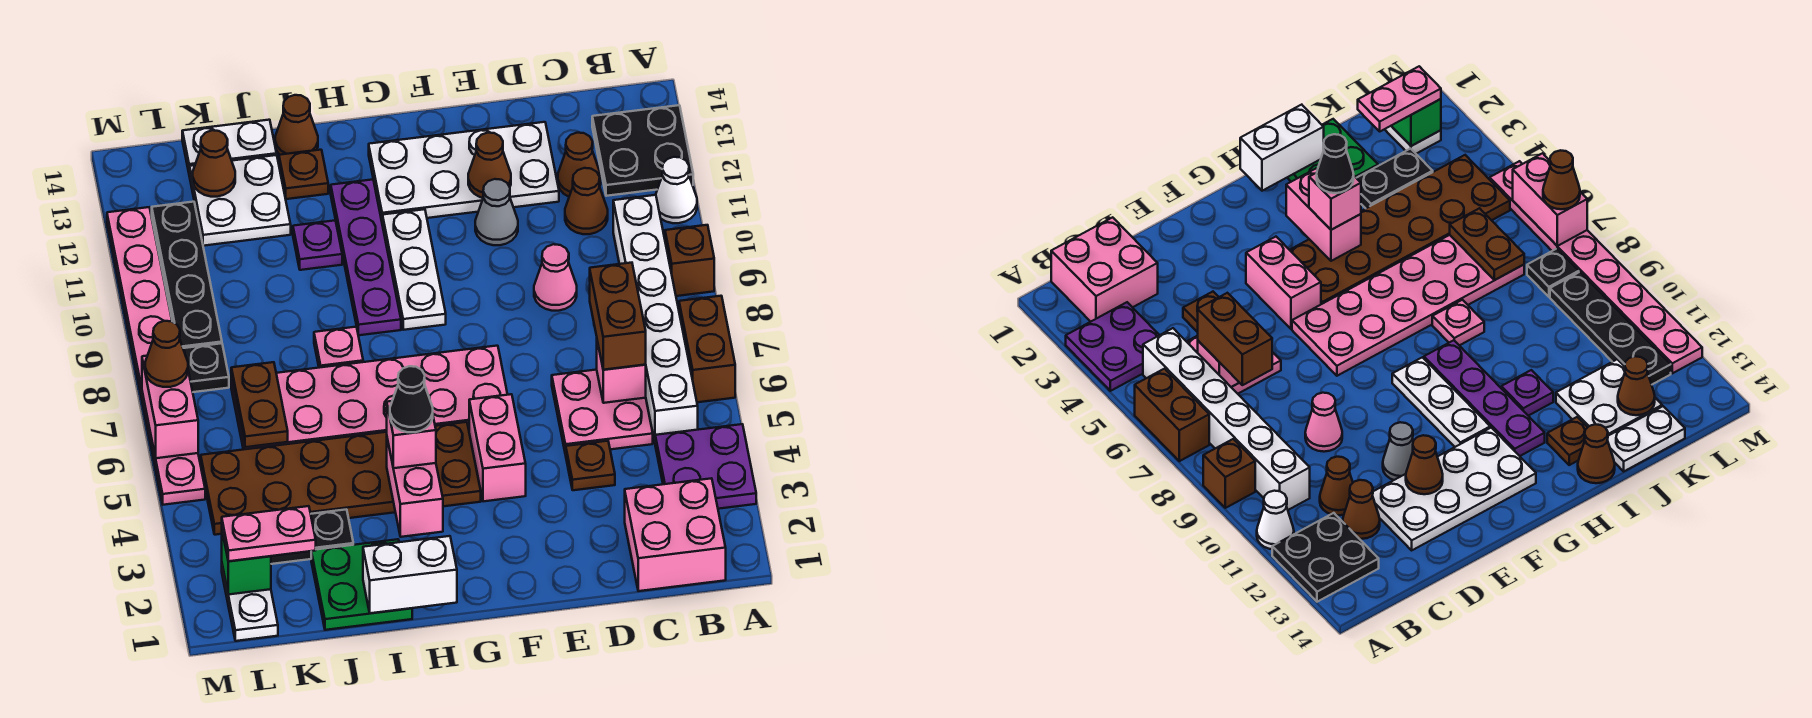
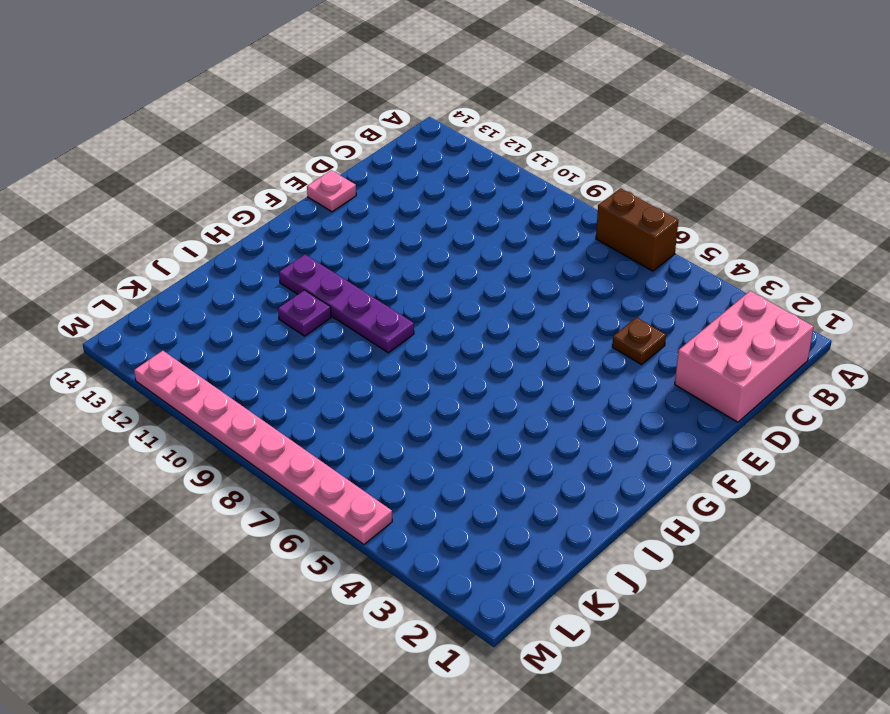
pink brick B1:D2 level 1 -> pink brick B1:C2 level 1
pink plate E14 level 1 -> pink plate I8 level 1
none -> purple plate A3:B4 level 1
none -> brown brick A9 level 1
none -> white cone A11 level 1
none -> black plate A12:B13 level 1

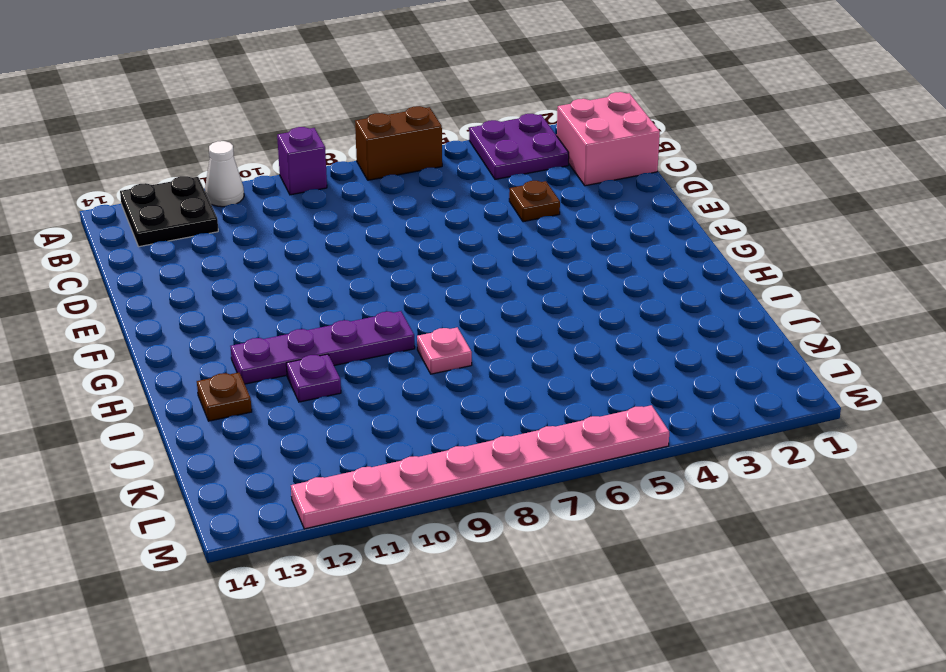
purple brick A9 level 1 -> brown brick A9 level 1
none -> white brick B5:B10 level 1
none -> pink plate C5:D6 level 1
none -> brown cone C11 level 1
none -> brown cone C12 level 1

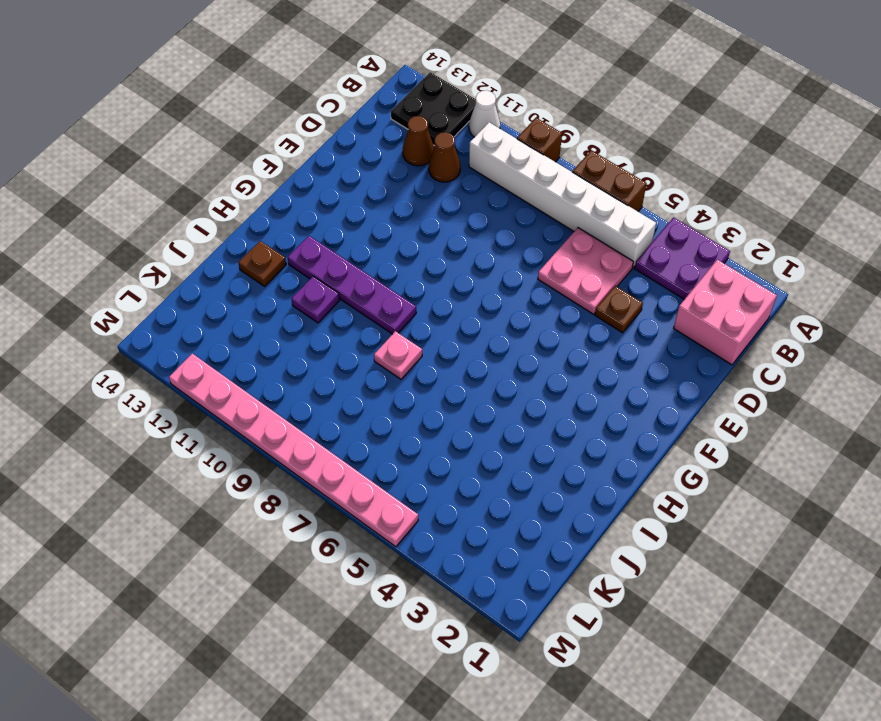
none -> pink cone D9 level 1
none -> white plate D12:G13 level 1
none -> grey cone E11 level 1
none -> pink brick F4:F5 level 1

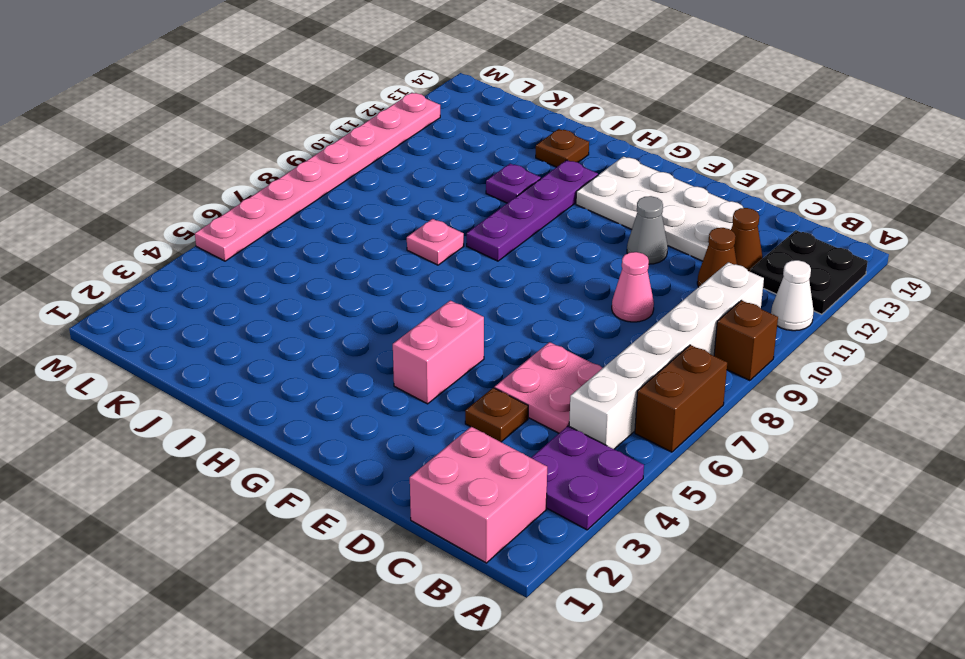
none -> pink plate F6:K7 level 1
none -> brown plate G4:L5 level 1
none -> white plate G9:G11 level 1
none -> green plate I1:J2 level 1

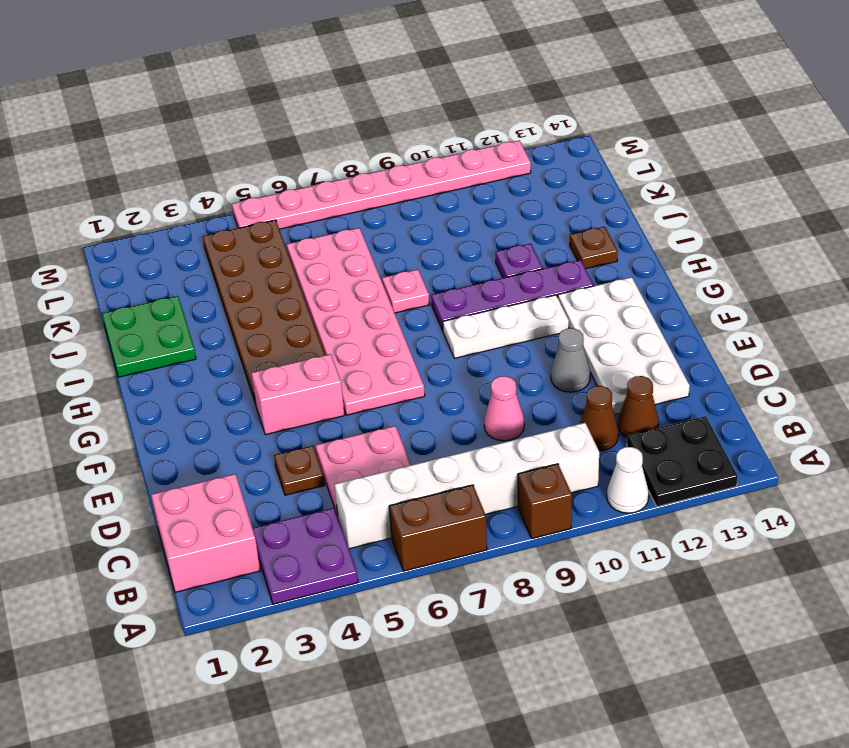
none -> brown cone I14 level 1
none -> black plate J3:K3 level 1
none -> white plate J12:K13 level 1
none -> white plate J14:K14 level 1

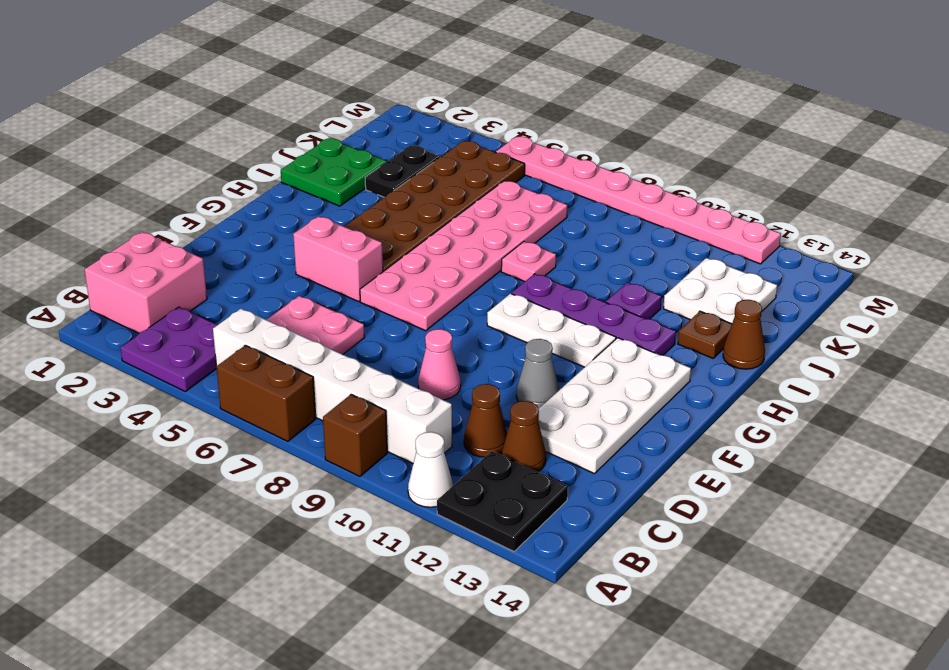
none -> brown plate D4 level 1
none -> white plate J14:K14 level 1
none -> white plate L1:L2 level 1
none -> black plate L8 level 1

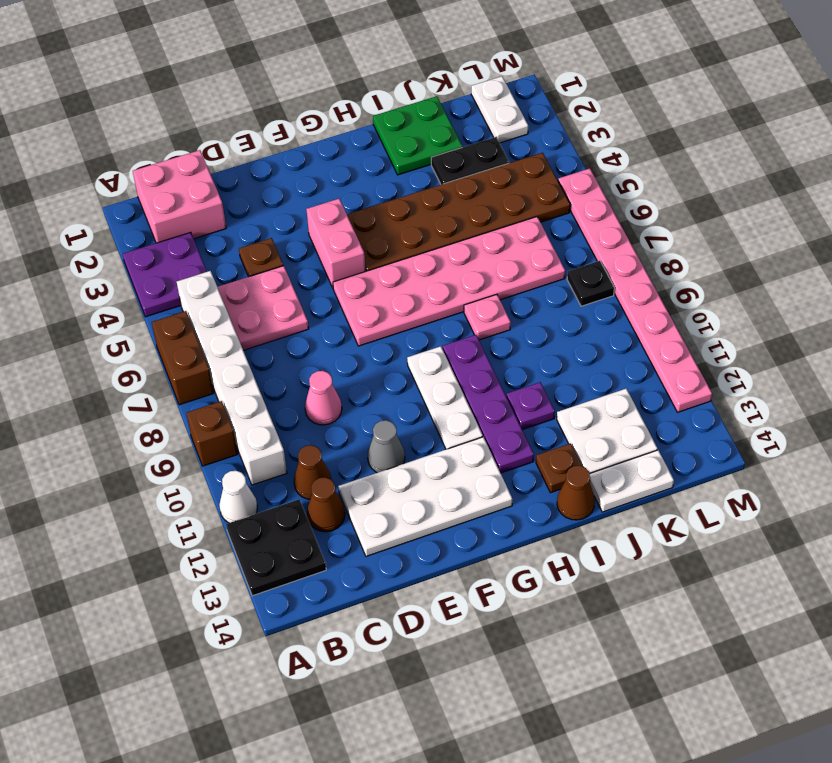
none -> black plate L9:L12 level 1
none -> pink brick C6 level 2
none -> brown cone E12 level 2
none -> white brick H1:I1 level 2

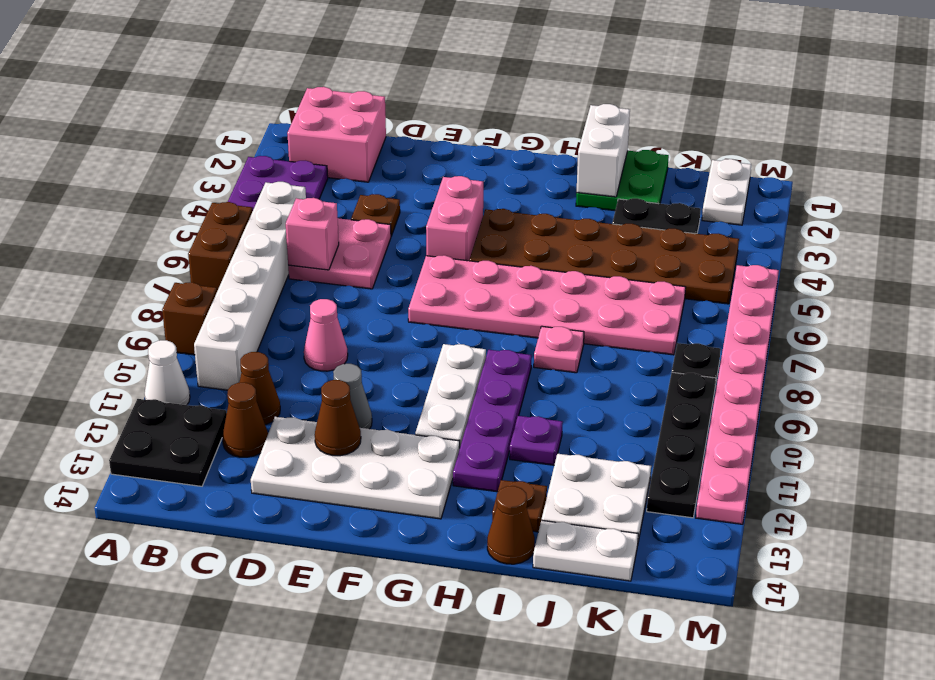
white brick I1:I2 level 2 -> white brick H1:I1 level 2
none -> pink brick H3:H4 level 2
none -> brown plate K6:K7 level 2
none -> brown cone K13 level 2
none -> green brick L2 level 2

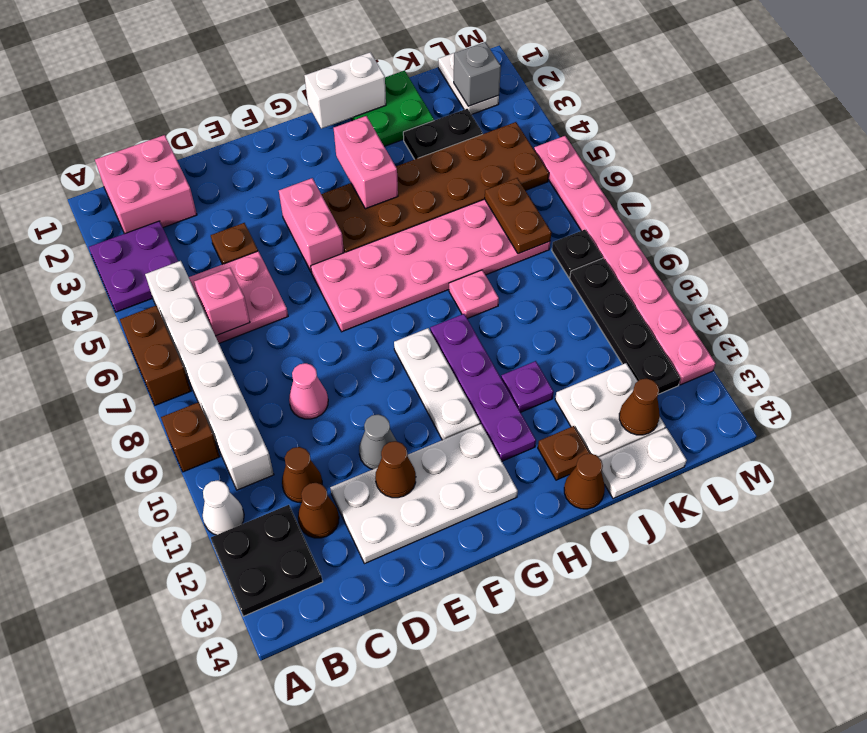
grey brick L2 level 2 -> green brick L2 level 2
none -> pink brick M6:M7 level 2
none -> brown brick C6:C7 level 3
none -> pink brick H4 level 3
none -> pink plate K2:L2 level 3

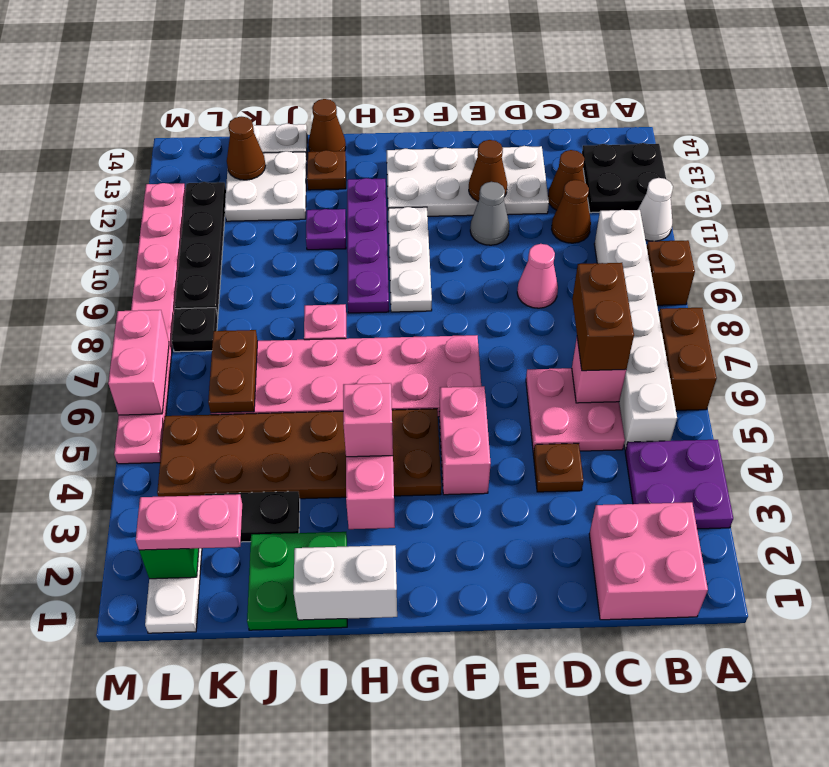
none -> brown cone M7 level 3
none -> black cone H4 level 4

